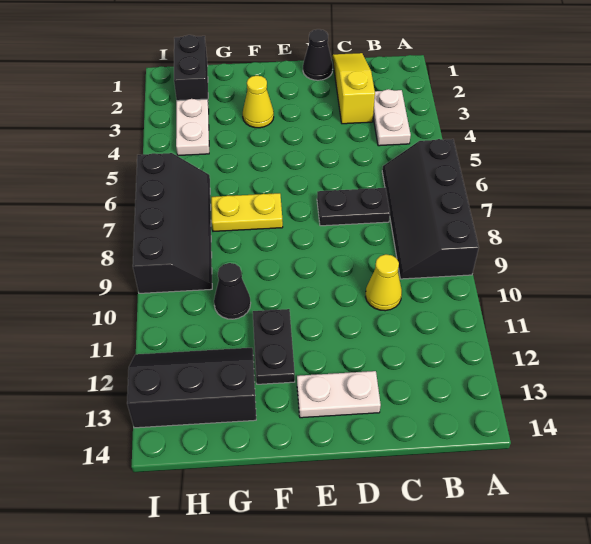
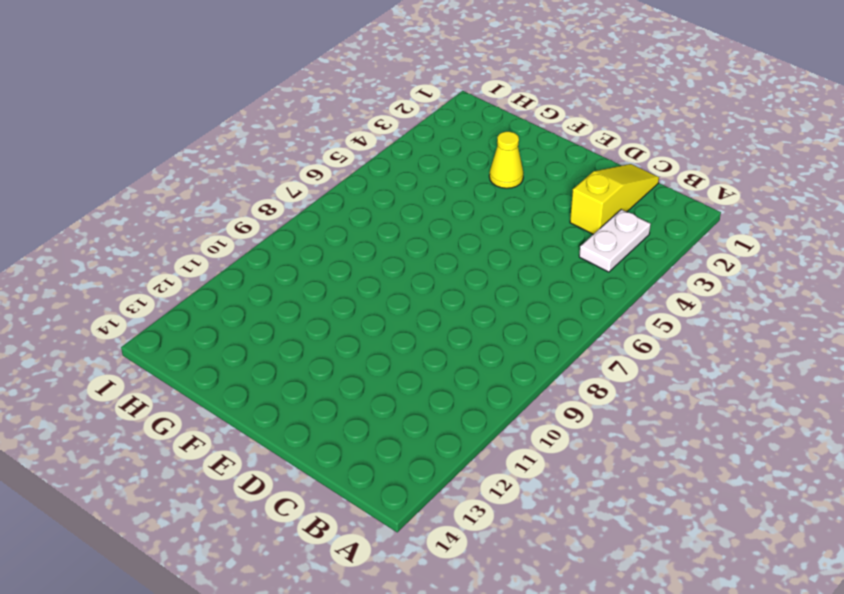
none -> black slope A6:B9 level 1 top A
none -> black plate C7:D7 level 1
none -> yellow cone C10 level 1

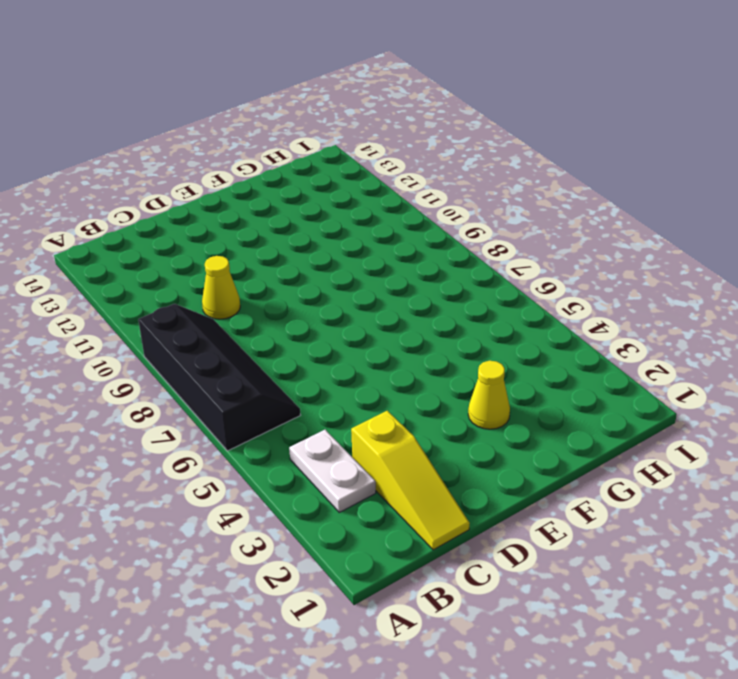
none -> black plate C7:D7 level 1
none -> black cone D1 level 1
none -> white plate D13:E13 level 1

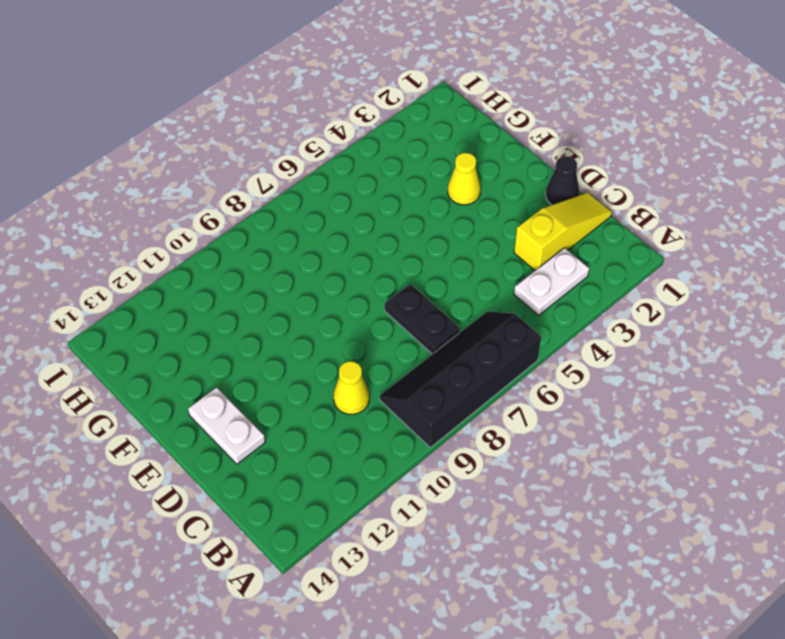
none -> yellow plate F7:G7 level 1
none -> black plate F11:F12 level 1
none -> black cone G10 level 1

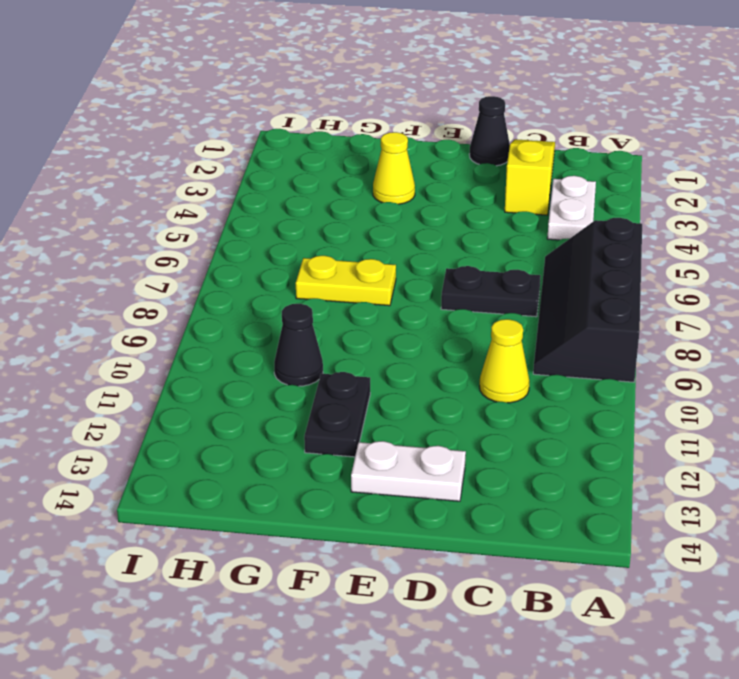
none -> black slope G12:I13 level 1 top 13
none -> black brick H1:H2 level 1
none -> white plate H3:H4 level 1

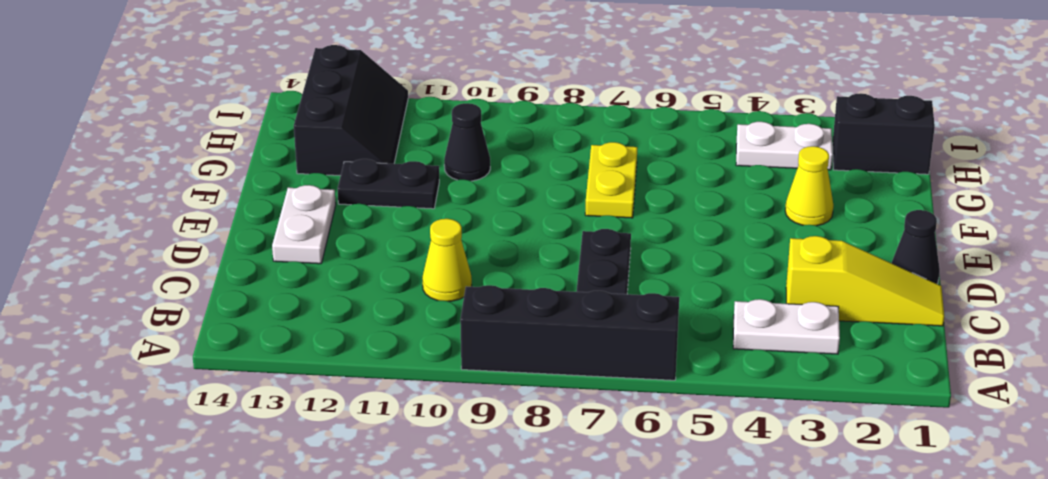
none -> black slope H6:I9 level 1 top I

